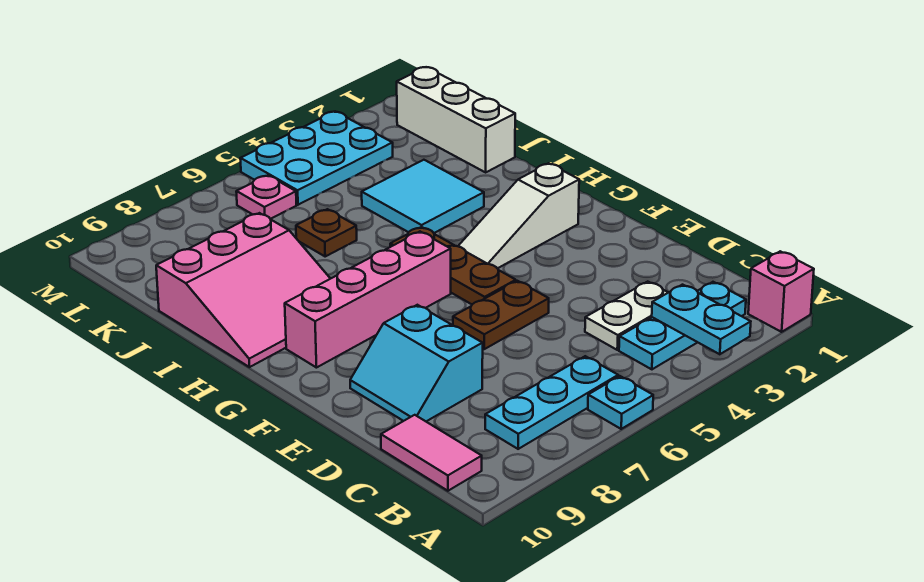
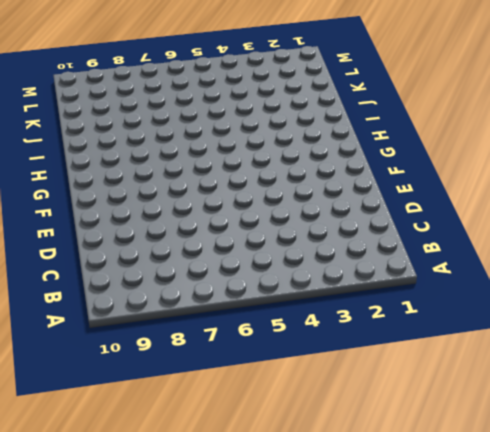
none -> pink brick A1 level 1
none -> cyan plate A6 level 1
none -> cyan plate B2:B4 level 1

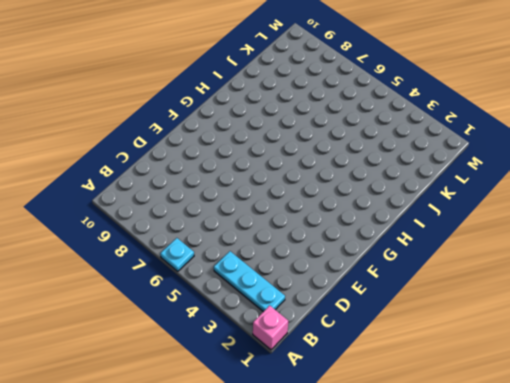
none -> cyan plate B6:B8 level 1
none -> pink tile B10:C10 level 1
none -> white plate C3:C4 level 1

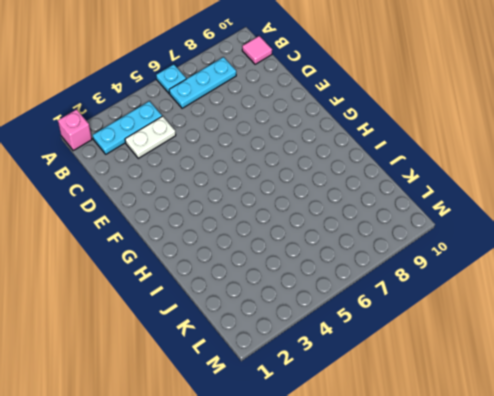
pink tile B10 level 1 -> pink tile B10:C10 level 1
none -> cyan slope D8:E9 level 1 top 8
none -> brown plate E5:E6 level 1
none -> brown plate F5:H5 level 1

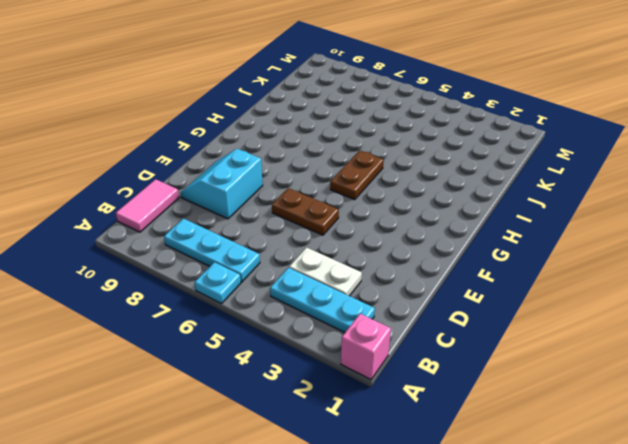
brown plate G5:H5 level 1 -> brown plate F5:H5 level 1
none -> white slope G2:G4 level 1 top 2
none -> pink brick G6:G9 level 1
none -> pink slope H8:J10 level 1 top J

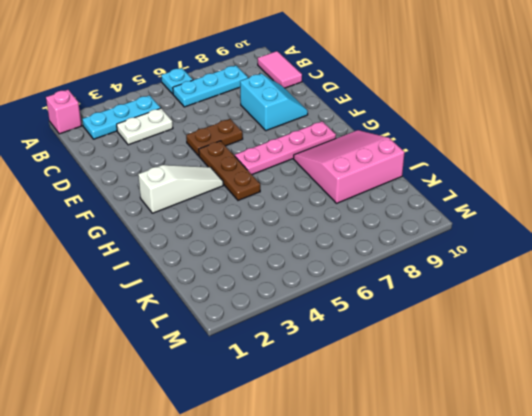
pink plate G6:G9 level 1 -> pink brick G6:G9 level 1
none -> cyan tile I3:J4 level 1
none -> white brick J1:L1 level 1
none -> brown plate J6 level 1

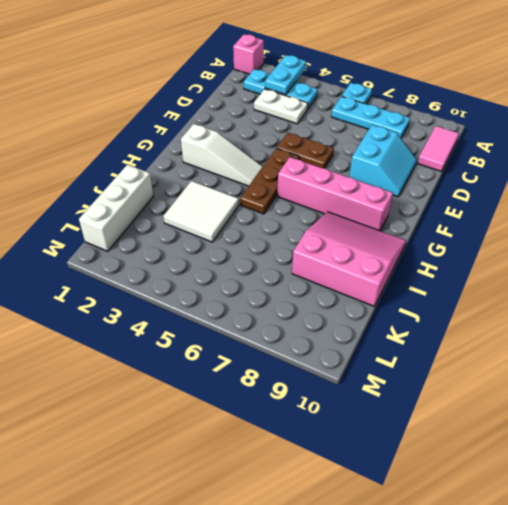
white tile I3:J4 level 1 -> cyan tile I3:J4 level 1
none -> brown plate J6 level 1
none -> cyan plate L3:M5 level 1
none -> pink plate L6 level 1

